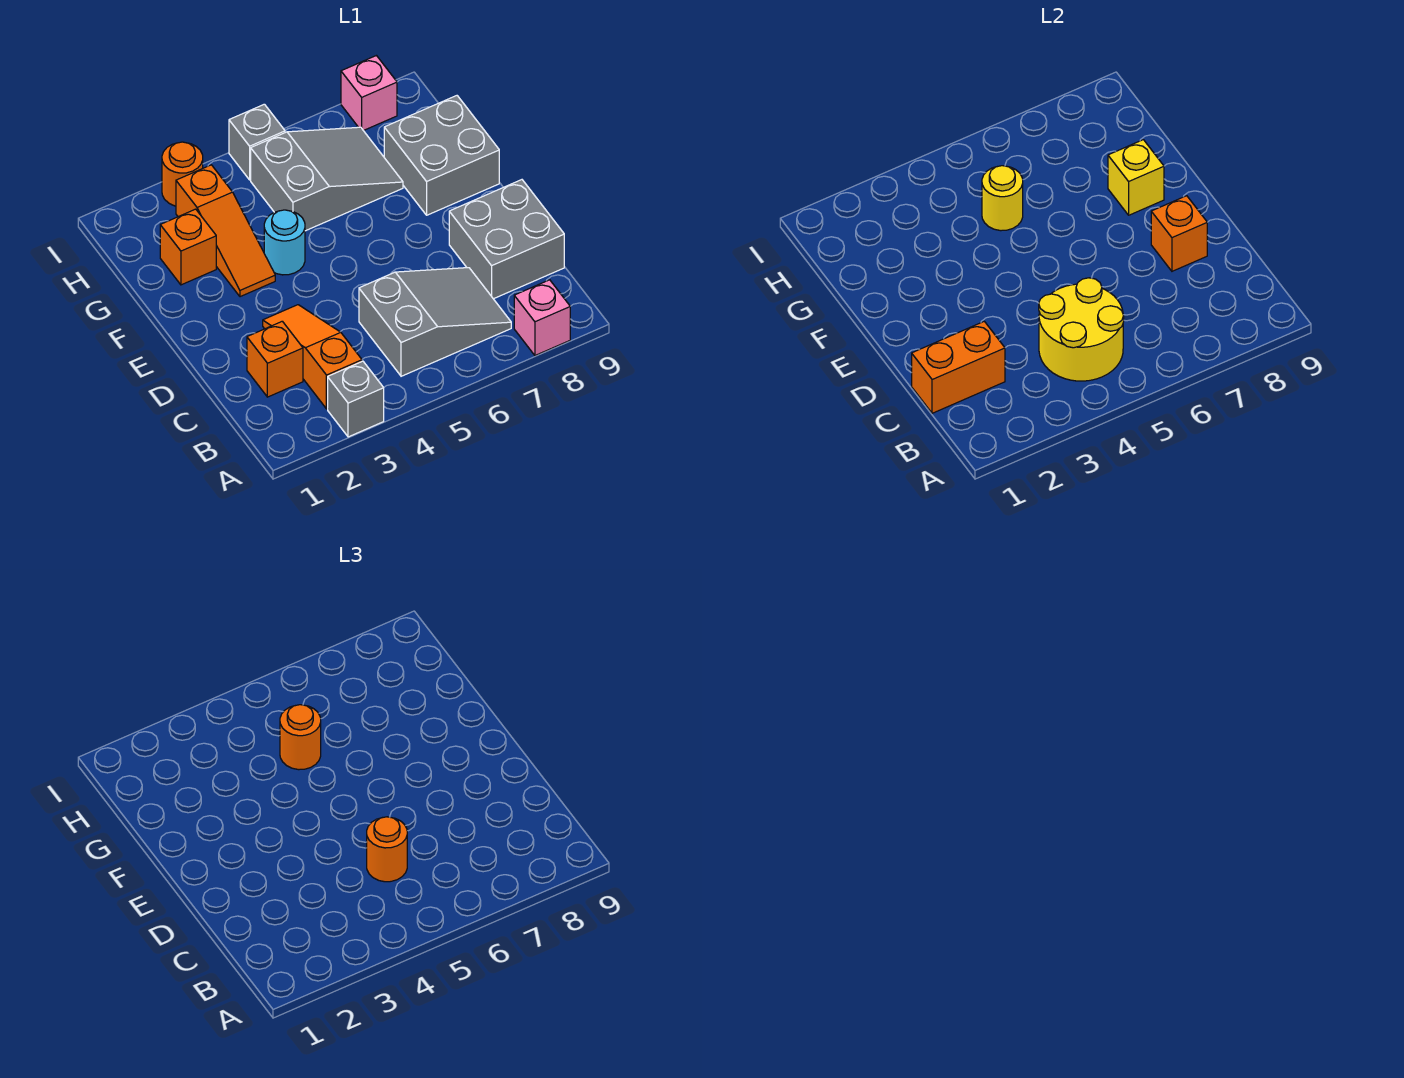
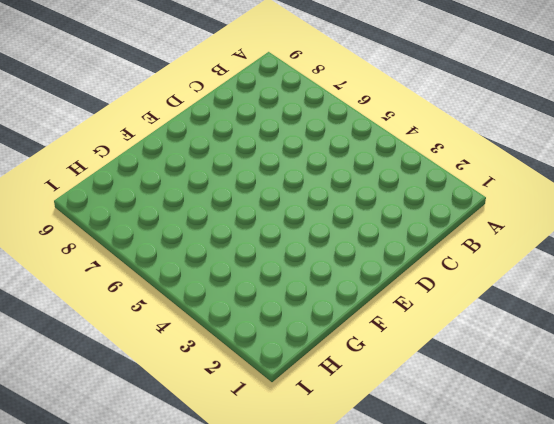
none -> grey brick A3 level 1
none -> pink brick A8 level 1
none -> orange slope B3:D3 level 1 top B

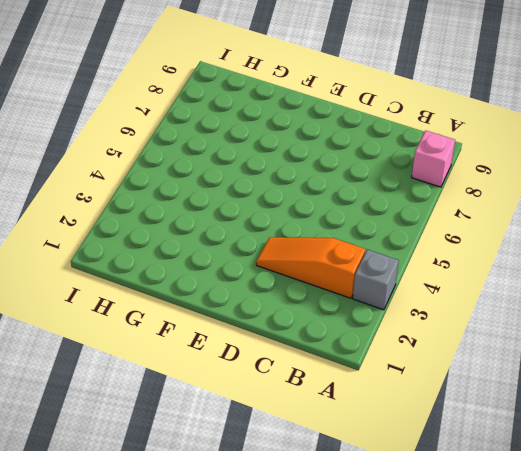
none -> grey slope B5:C7 level 1 top 5
none -> orange brick C2 level 1
none -> grey brick C8:D9 level 1

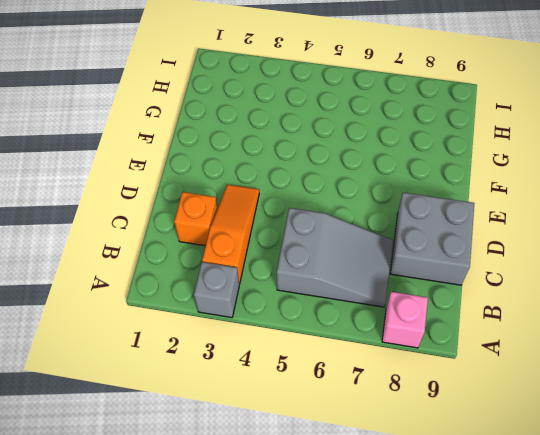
none -> orange slope F3:H3 level 1 top H
none -> cyan round brick F4 level 1
none -> grey brick F8:G9 level 1

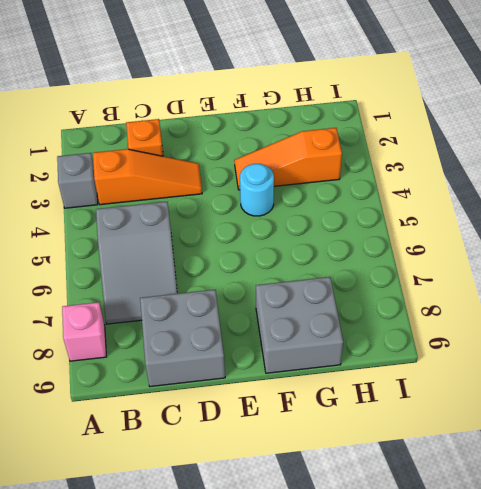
none -> orange brick G2 level 1
none -> grey slope G5:H7 level 1 top 5
none -> orange round brick I3 level 1

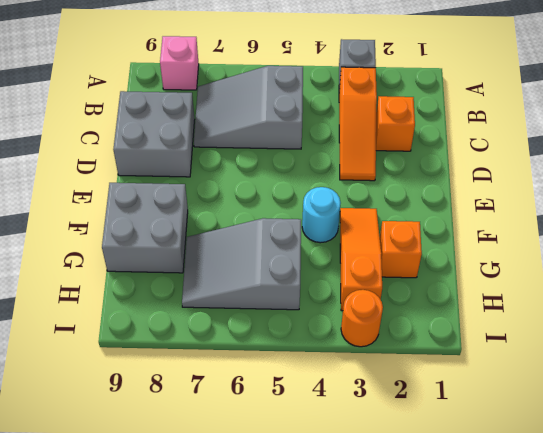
none -> grey brick I5 level 1
none -> pink brick I8 level 1
none -> yellow round brick B4:C5 level 2

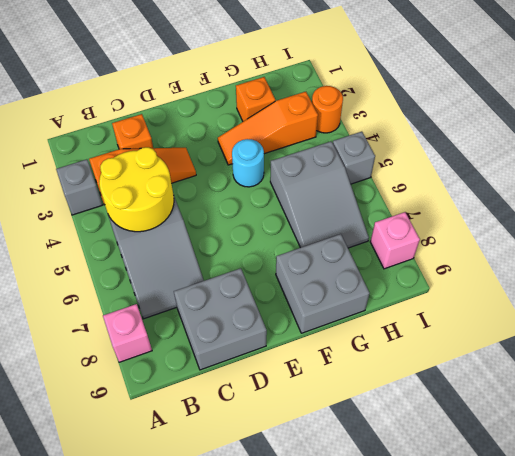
none -> orange brick C1:C2 level 2
none -> orange brick D8 level 2
none -> yellow brick F8 level 2

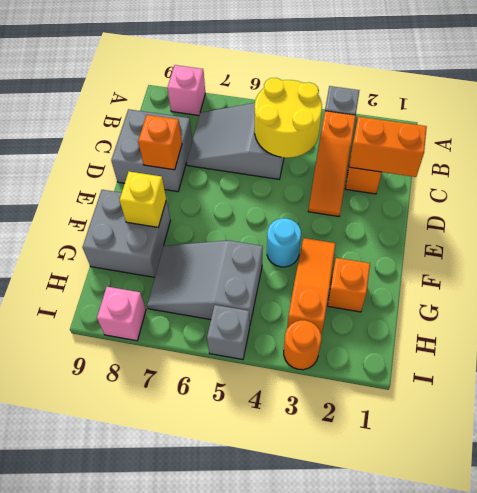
none -> yellow round brick G5 level 2
none -> orange round brick C5 level 3
none -> orange round brick G5 level 3

